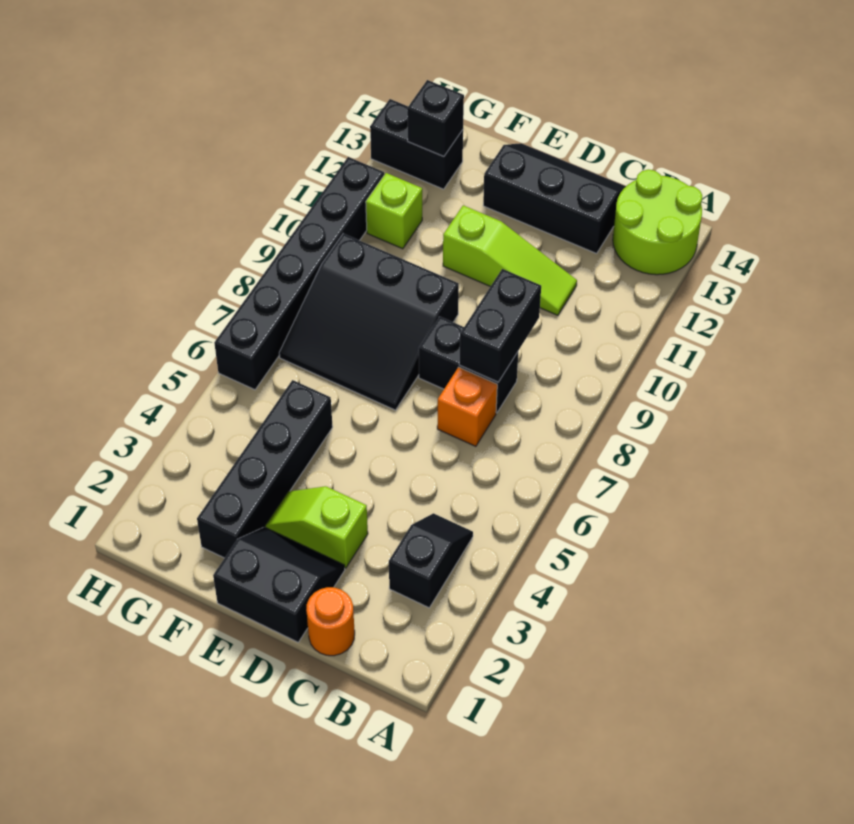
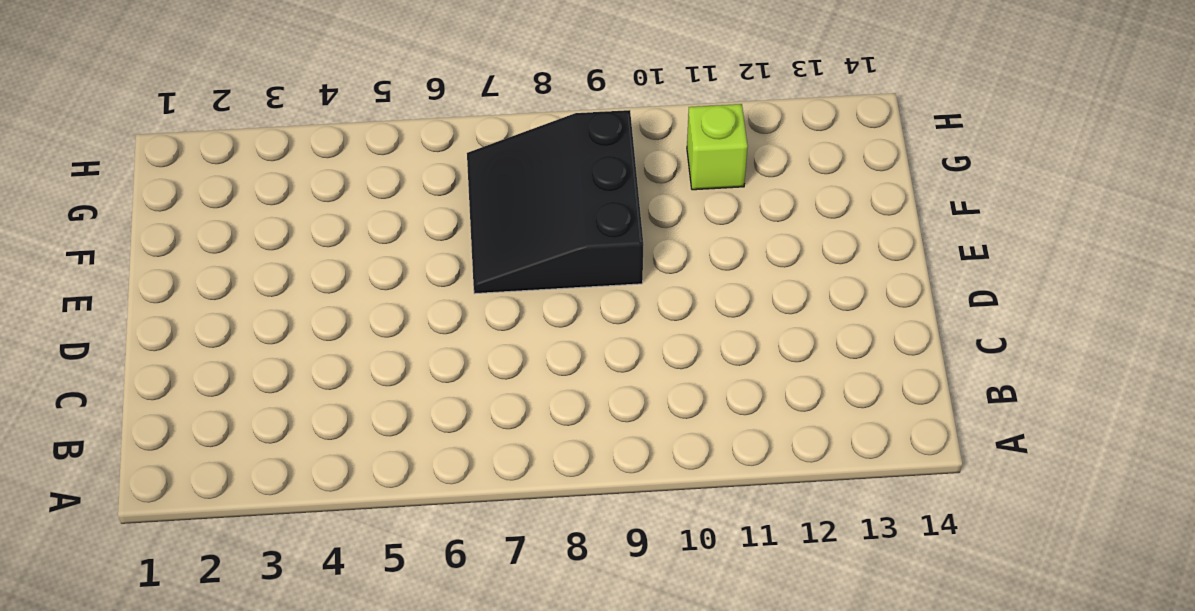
none -> lime round brick A13:B14 level 1
none -> black slope B3:B4 level 1 top 3
none -> orange round brick C1 level 1

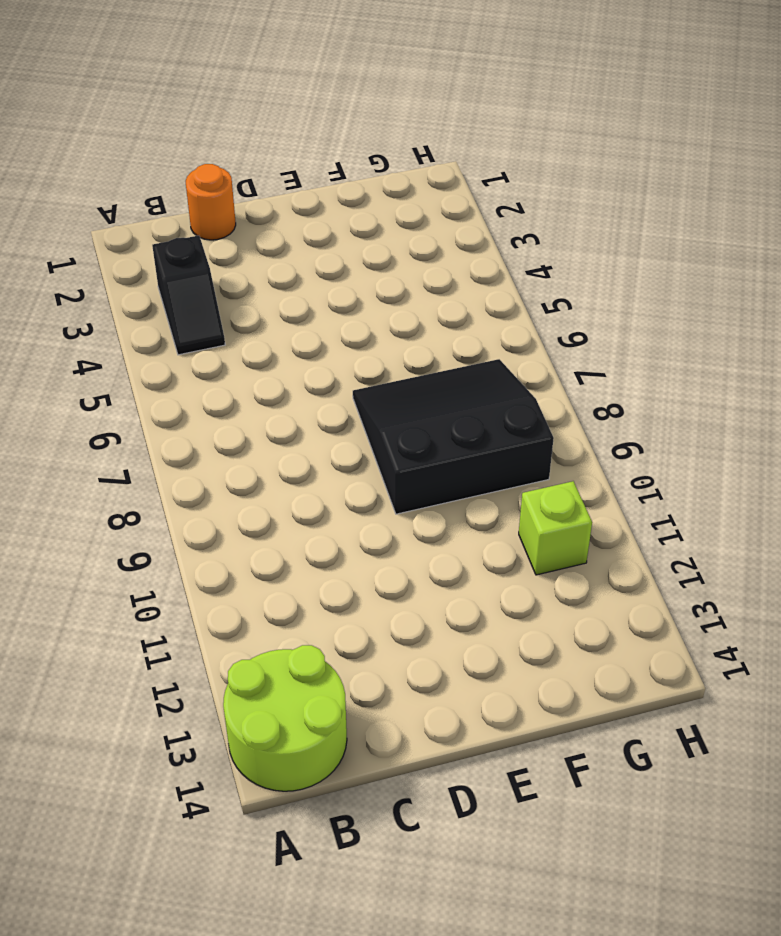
none -> orange brick C7 level 1
none -> black brick C8:D8 level 1
none -> lime slope C11:E11 level 1 top E

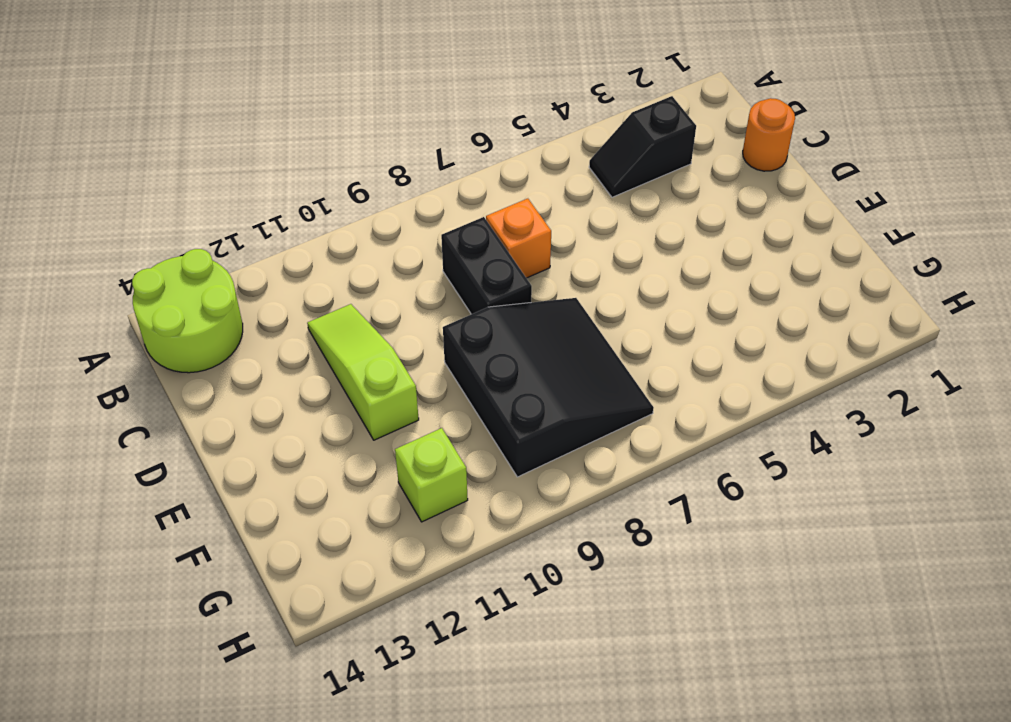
none -> black slope C13:E14 level 1 top 13
none -> black slope D1:E2 level 1 top 1
none -> lime slope D3:E3 level 1 top D

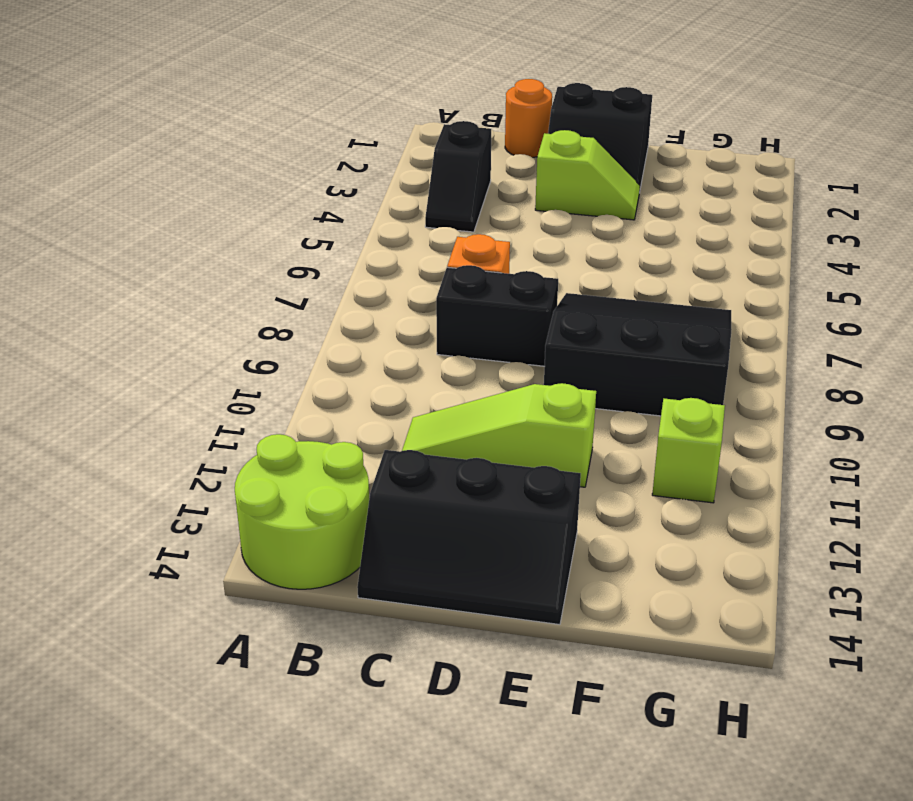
none -> black brick F2:F5 level 1
none -> black brick G13:H13 level 1
none -> black brick H6:H11 level 1

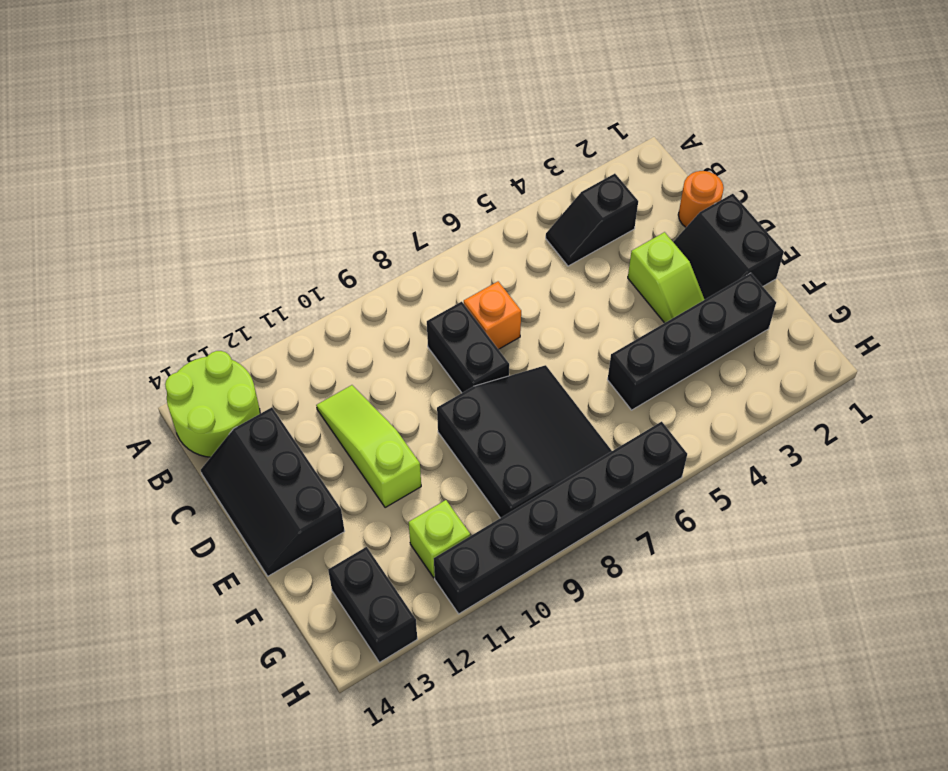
none -> black brick C8:C9 level 2
none -> black brick G13 level 2

